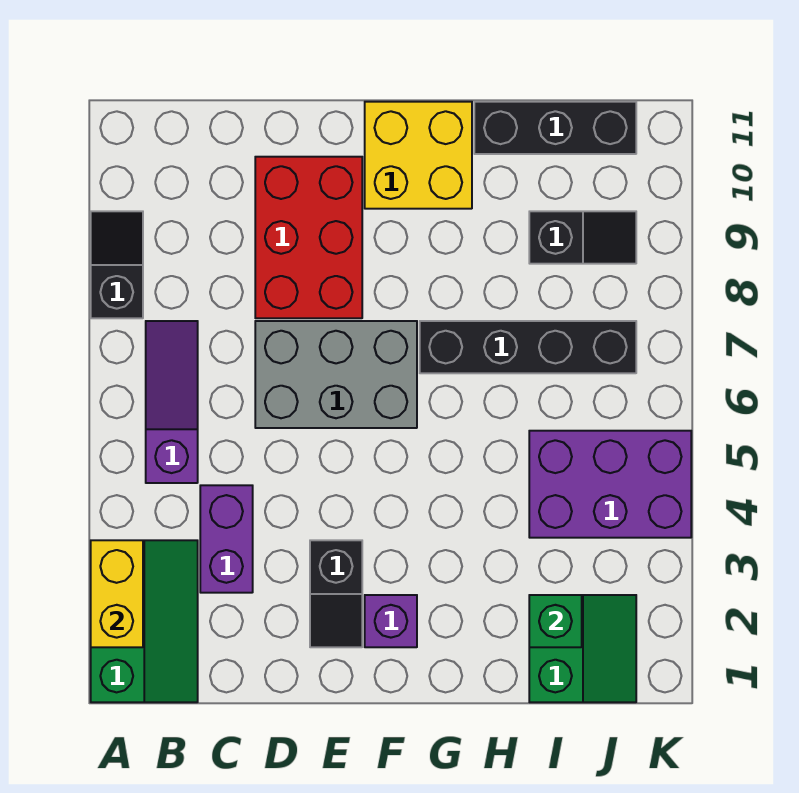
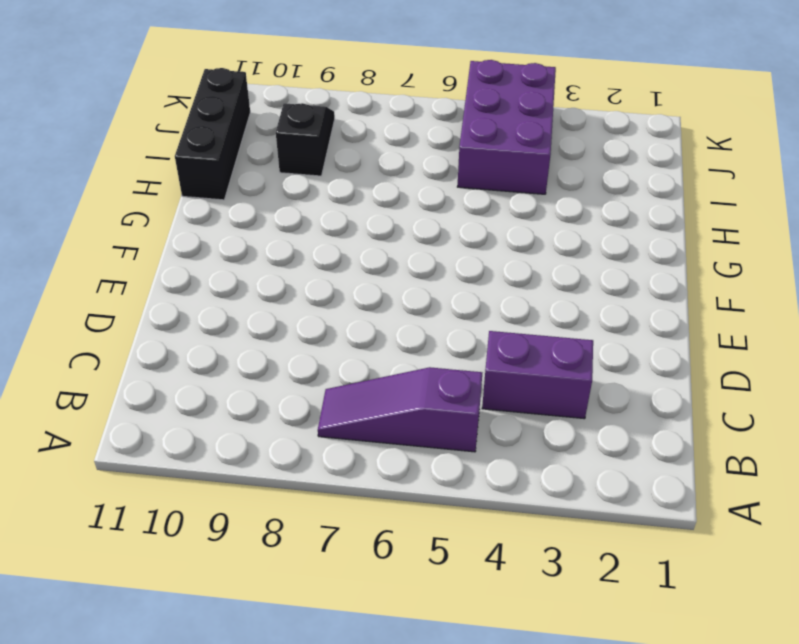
none -> green slope A1:B3 level 1 top A
none -> black slope A8:A9 level 1 top 8
none -> grey brick D6:F7 level 1

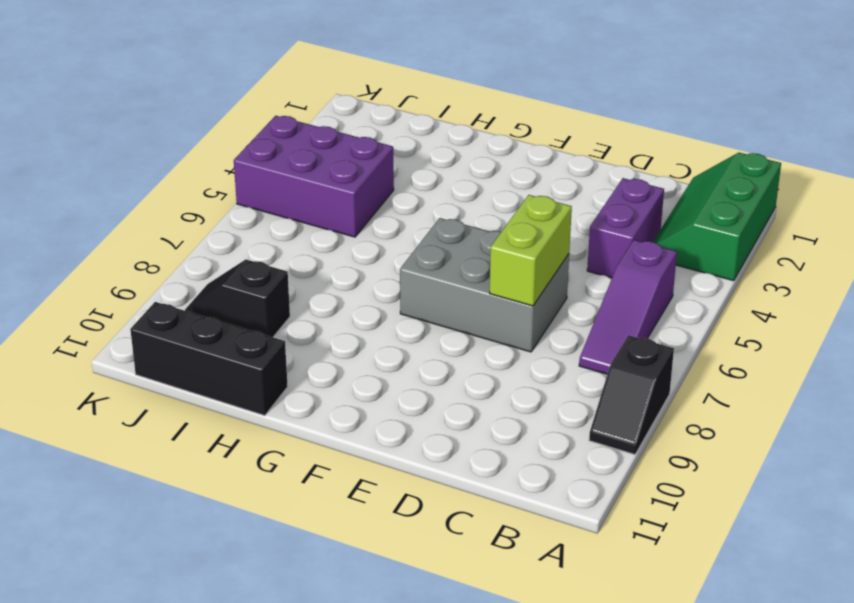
lime brick D6:D7 level 2 -> none
none -> red brick D8:E10 level 1
none -> black slope E2:E3 level 1 top 3
none -> purple brick F2 level 1

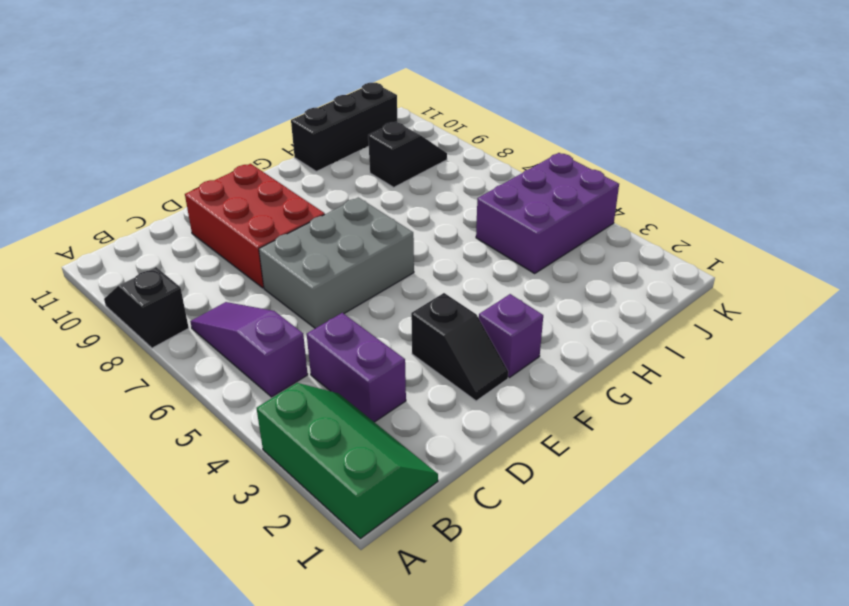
none -> yellow brick F10:G11 level 1
none -> black brick G7:J7 level 1
none -> green slope I1:J2 level 1 top I

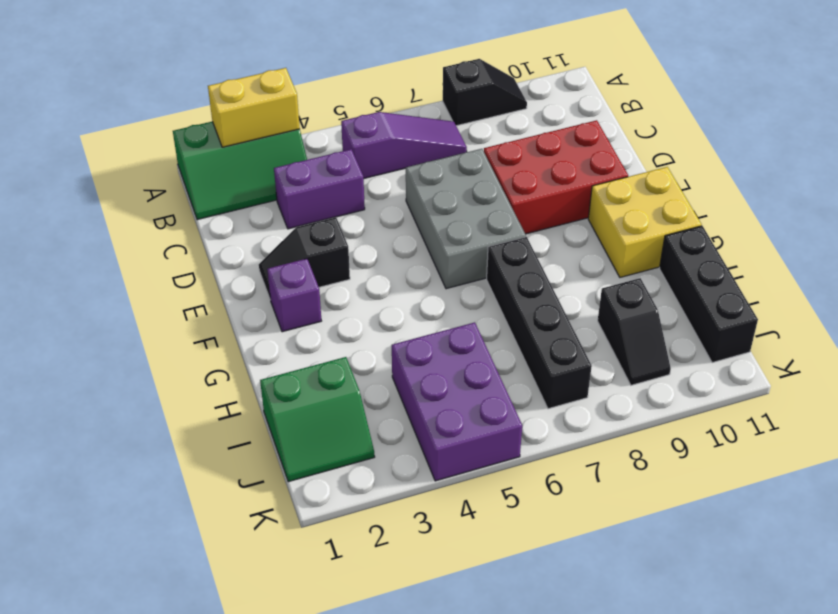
none -> green brick I2 level 2

